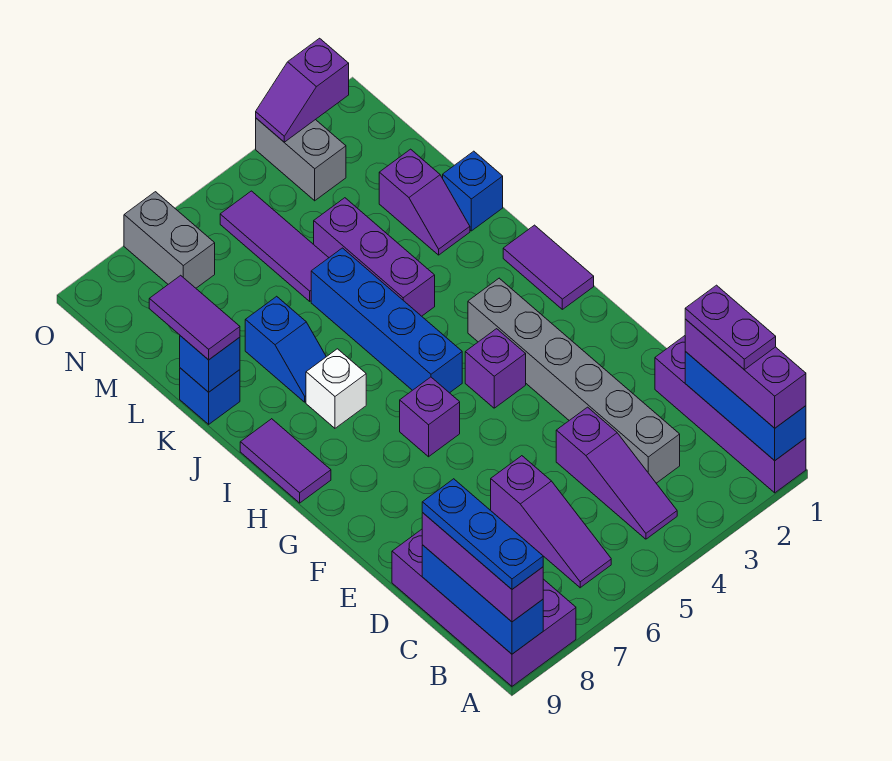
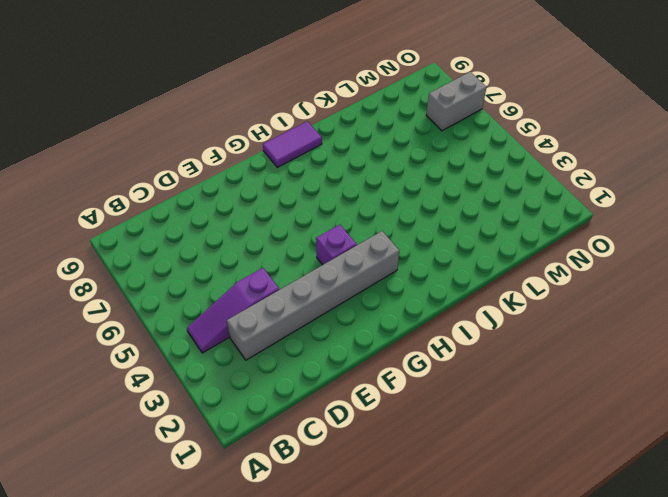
none -> purple brick A1:D1 level 1
none -> purple brick A8:D9 level 1
none -> purple slope B6:D6 level 1 top D

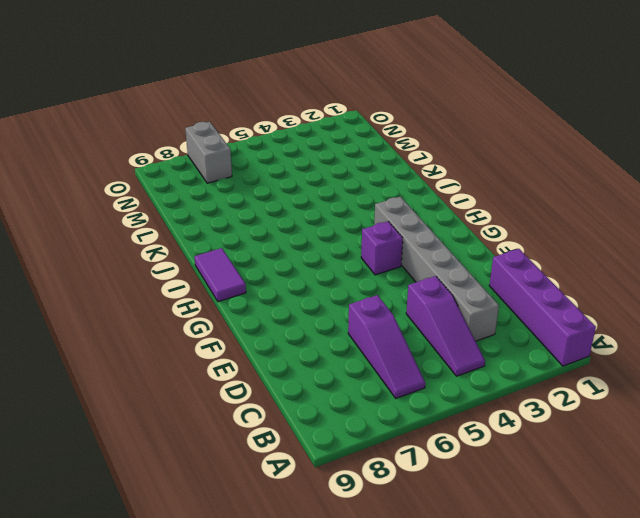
none -> purple brick A8:D9 level 1
none -> purple brick G6 level 1
none -> purple tile H1:I1 level 1

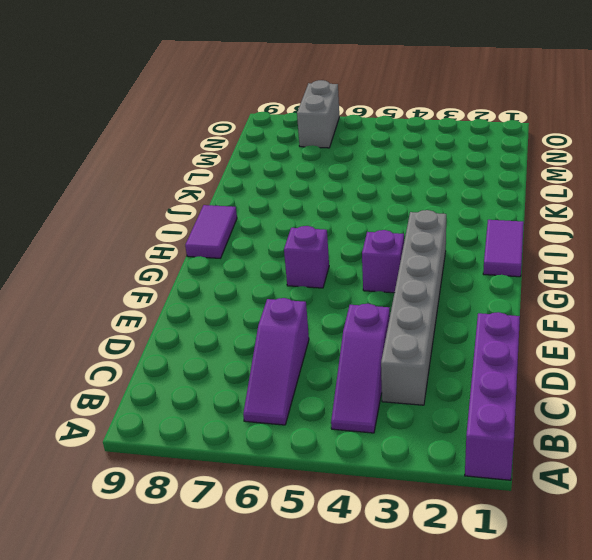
none -> purple brick A8:D9 level 1
none -> blue brick H5:K5 level 1
none -> white brick I7 level 1

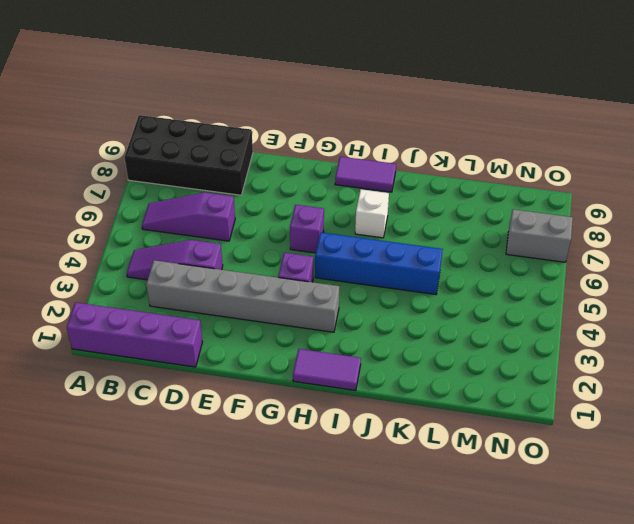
black brick A8:D9 level 1 -> purple brick A8:D9 level 1
none -> purple brick J4:L4 level 1
none -> blue slope J7:K7 level 1 top K
none -> blue brick K1 level 1

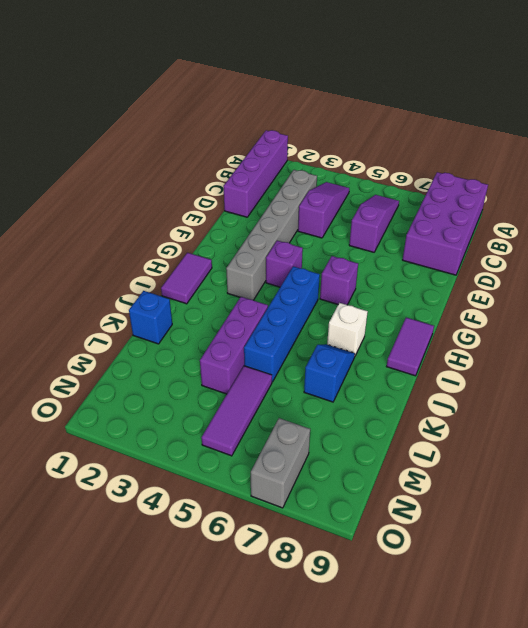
none -> purple slope K2:L2 level 1 top L
none -> blue brick K9 level 1
none -> grey brick N3:O3 level 1

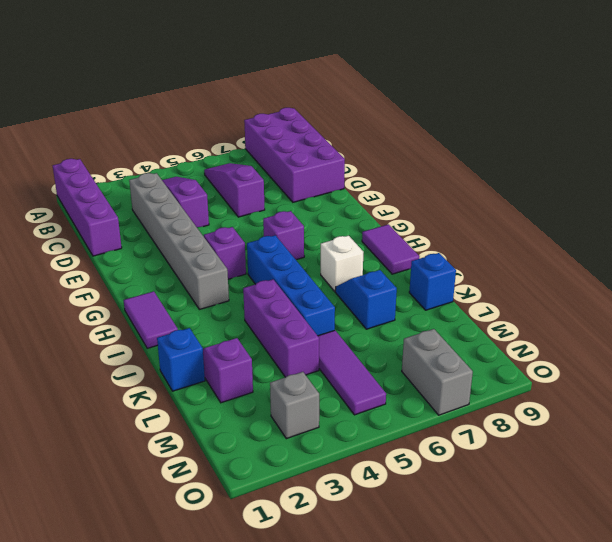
grey brick N3 level 1 -> grey brick N3:O3 level 1
none -> blue brick A1:C1 level 2
none -> blue brick A9:C9 level 2
none -> blue brick K9 level 2

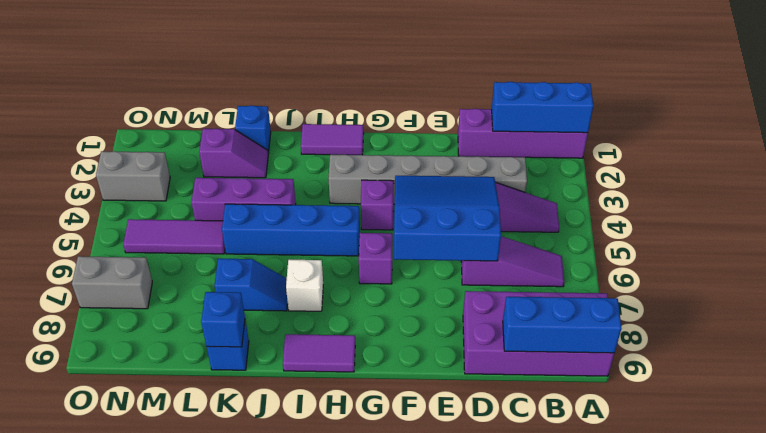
blue slope D4:F6 level 2 top 6 -> none
none -> purple slope O2:O3 level 2 top 2
none -> purple brick A1:C1 level 3
none -> purple brick A9:C9 level 3

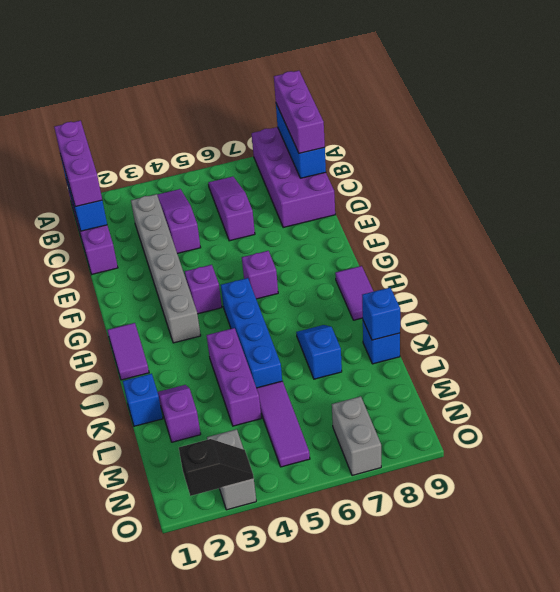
black slope O2:O3 level 2 top 2 -> purple slope O2:O3 level 2 top 2
none -> white brick I7 level 1
none -> purple tile K9:L9 level 3
none -> blue plate A9:C9 level 4

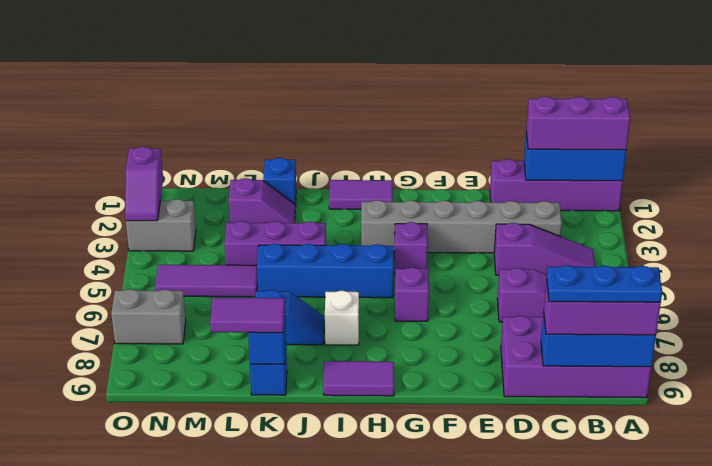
none -> purple plate B1:C1 level 4

